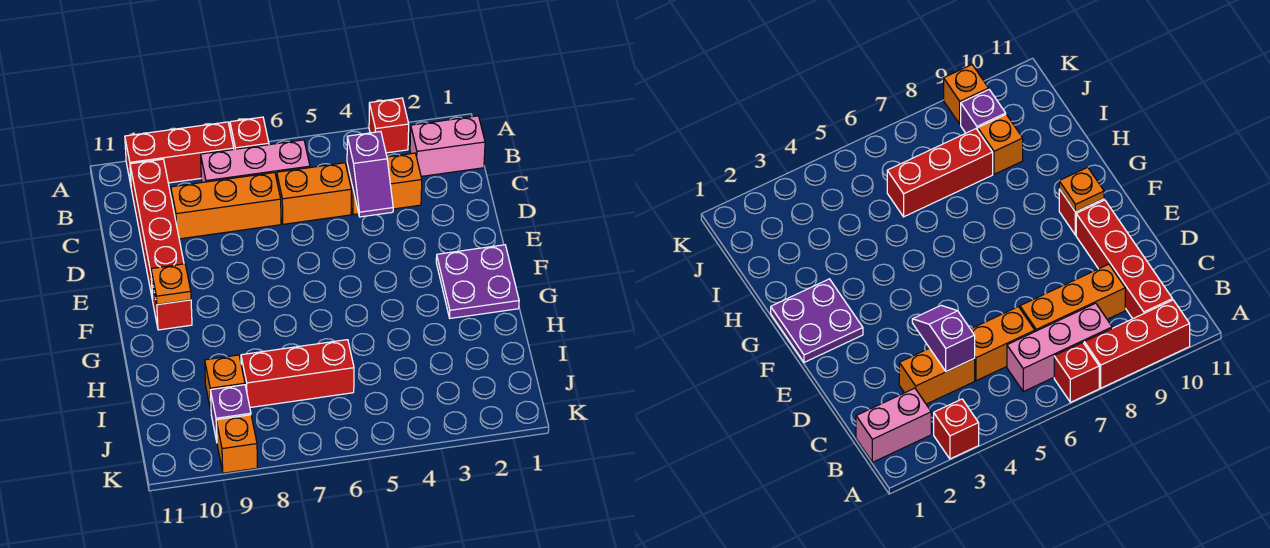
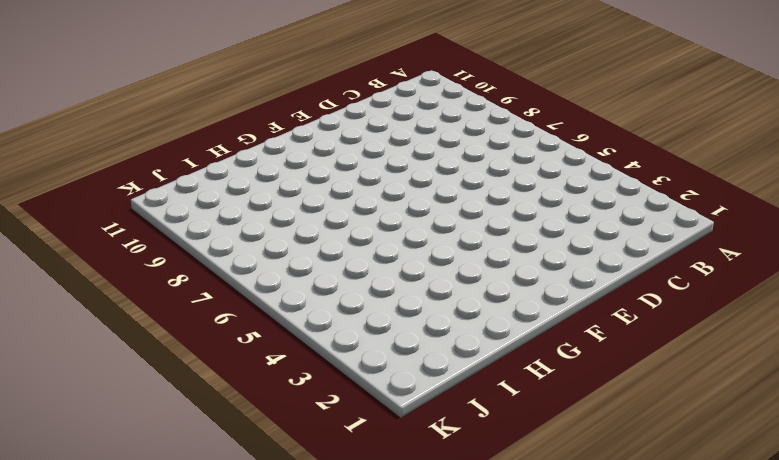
none -> red brick A3 level 1
none -> red brick A7 level 1
none -> red brick A8:A10 level 1

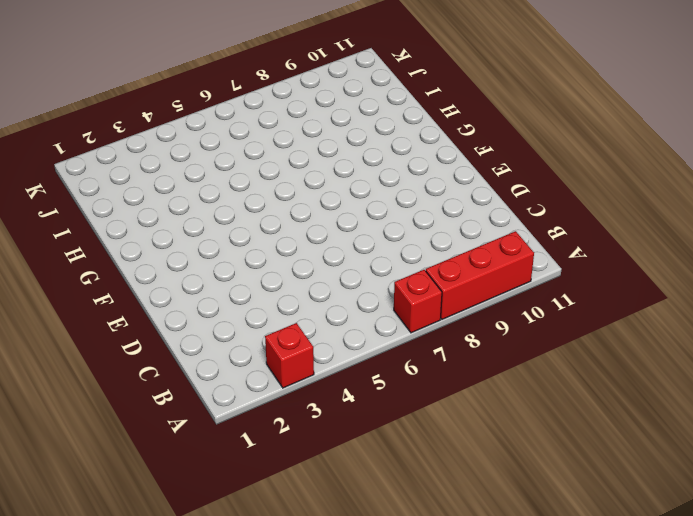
none -> pink brick B1:B2 level 1
none -> pink brick B6:B8 level 1
none -> red brick B10:E10 level 1

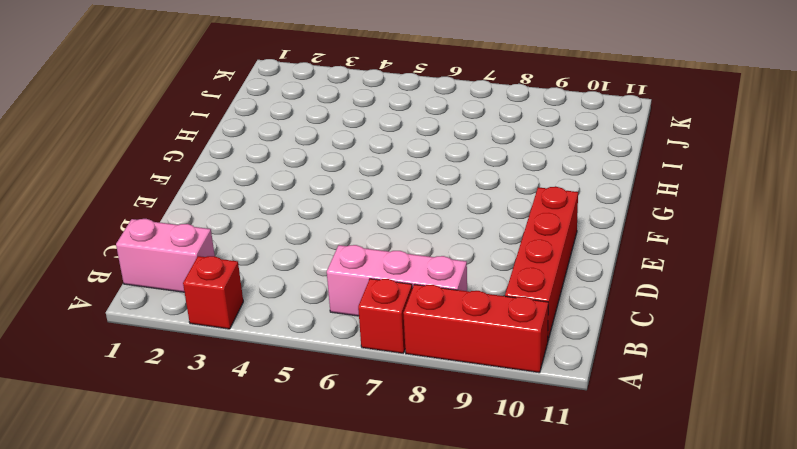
none -> orange brick C3:C4 level 1
none -> orange brick C5:C6 level 1
none -> orange brick C7:C9 level 1

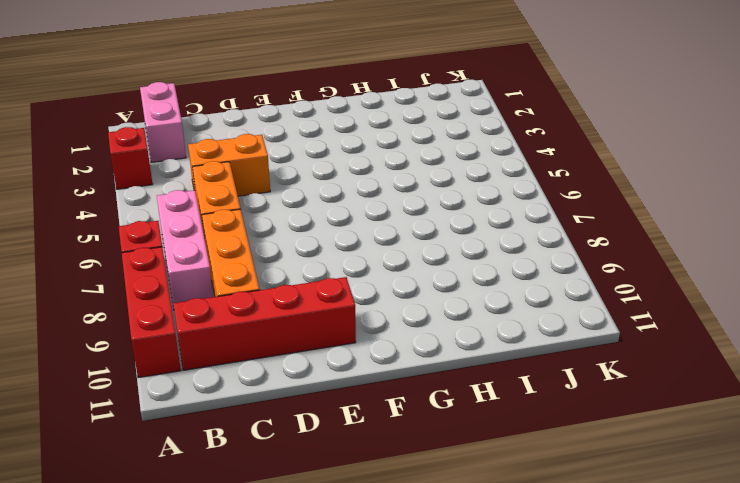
orange brick C4:D4 level 1 -> orange brick C3:C4 level 1
none -> purple plate F1:G2 level 1
none -> red brick F10 level 1
none -> red brick I6:I8 level 1

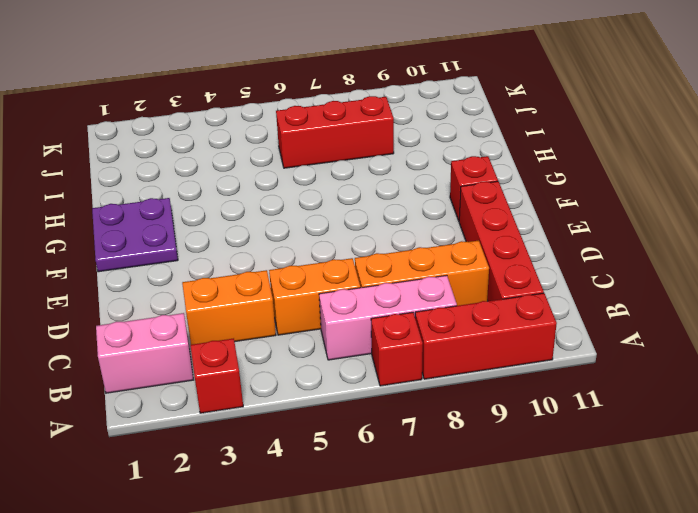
none -> orange brick I9 level 1
none -> purple brick J9 level 1
none -> orange brick K9 level 1

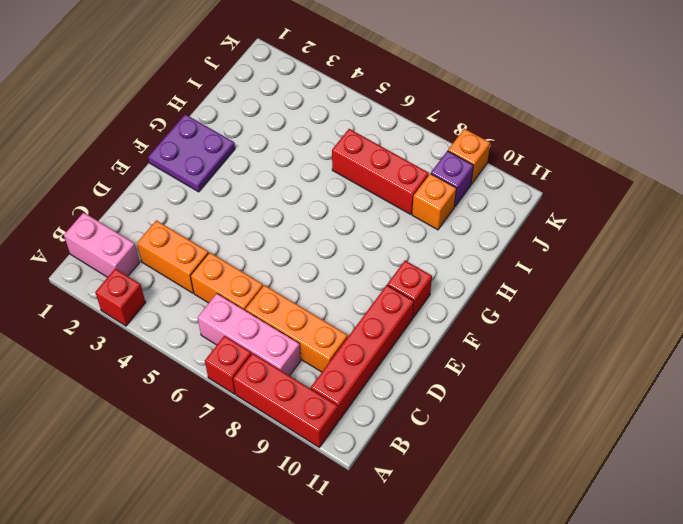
none -> purple slope C4:D4 level 2 top C
none -> orange plate F10 level 2

